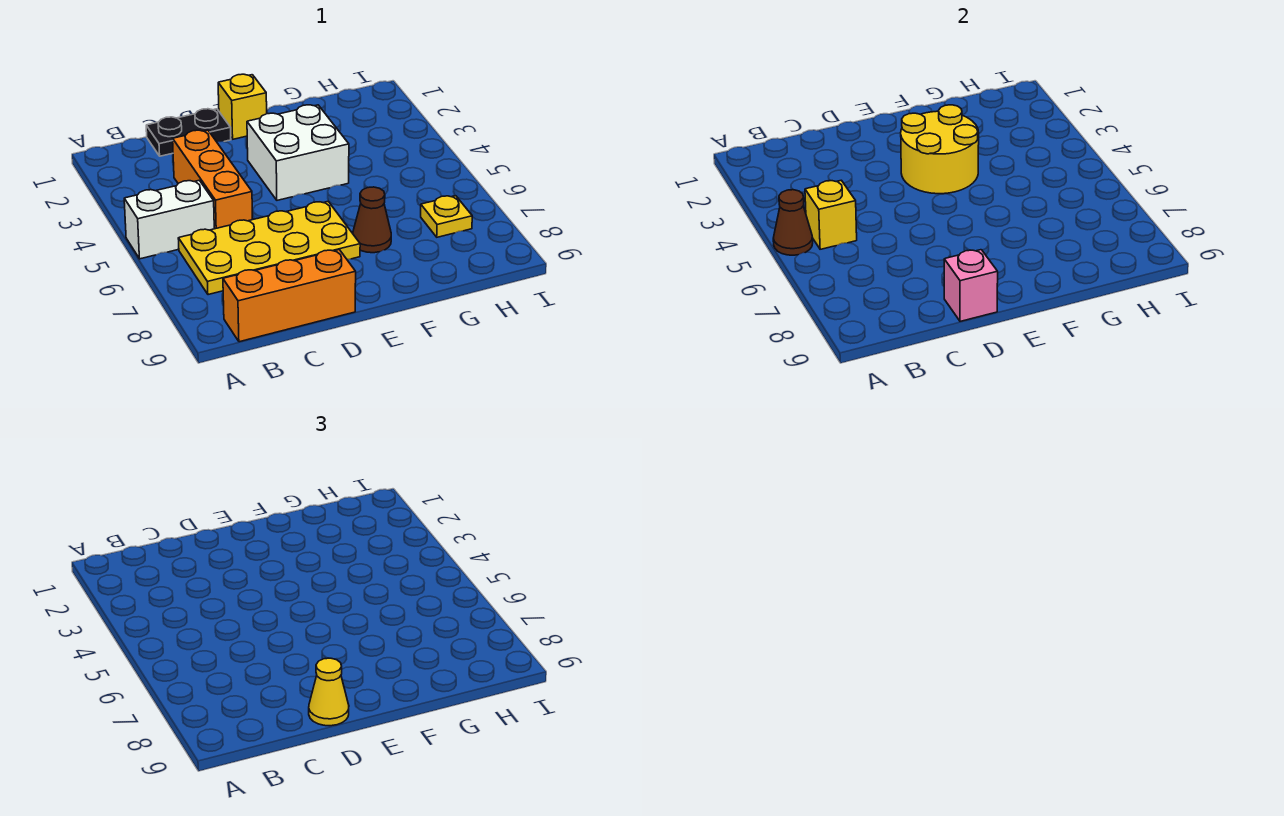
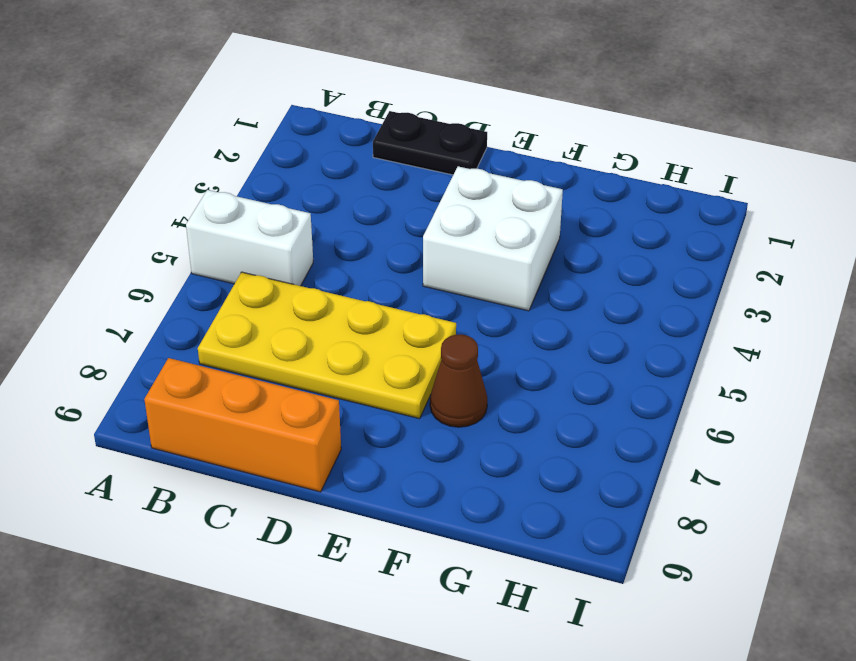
none -> orange brick C3:C5 level 1
none -> yellow brick E1 level 1
none -> yellow plate H7 level 1

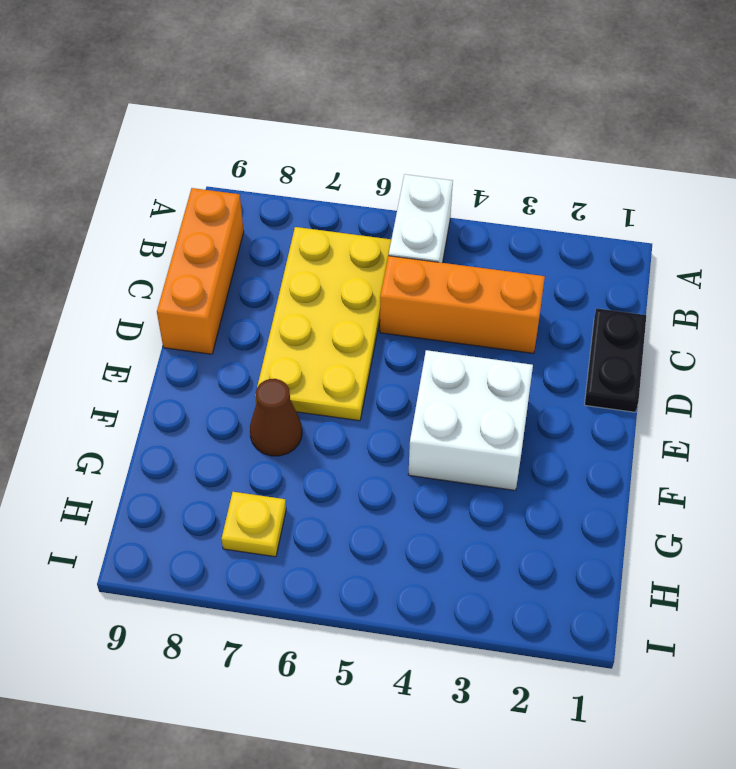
none -> yellow brick E1 level 1
none -> brown cone A5 level 2
none -> yellow brick B5 level 2

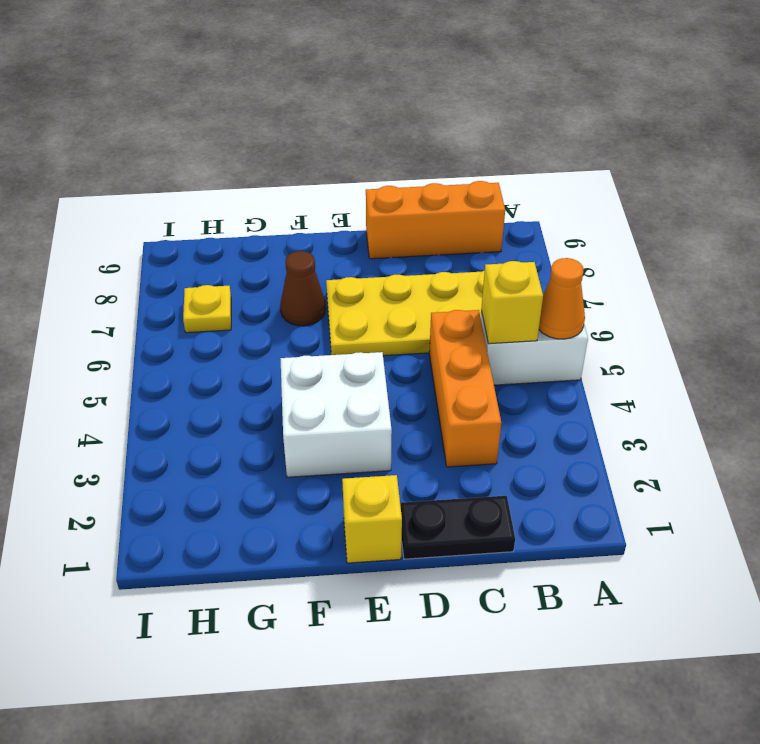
orange cone A5 level 2 -> brown cone A5 level 2
none -> pink brick D9 level 2
none -> yellow round brick E3:F4 level 2
none -> yellow cone D9 level 3

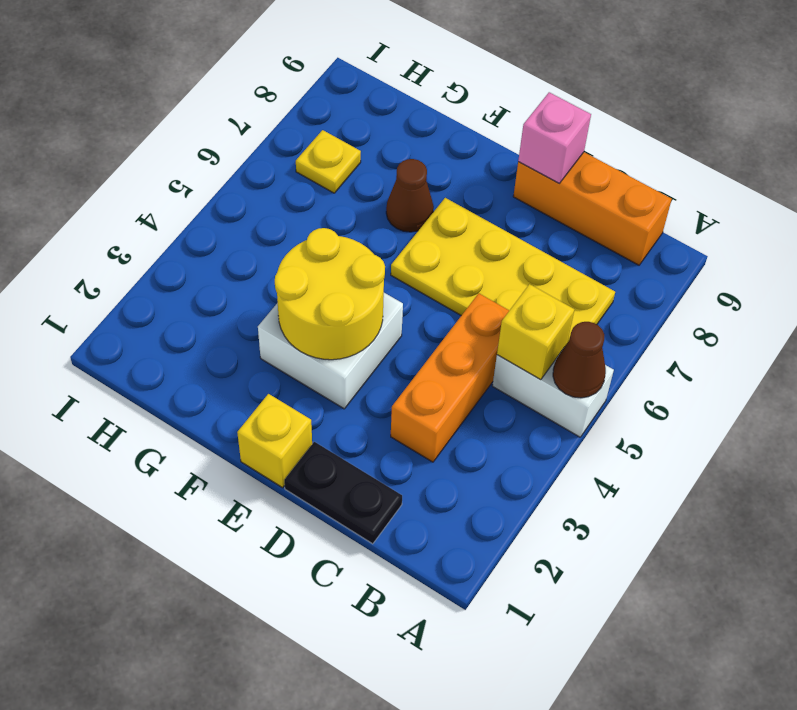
none -> yellow cone D9 level 3

